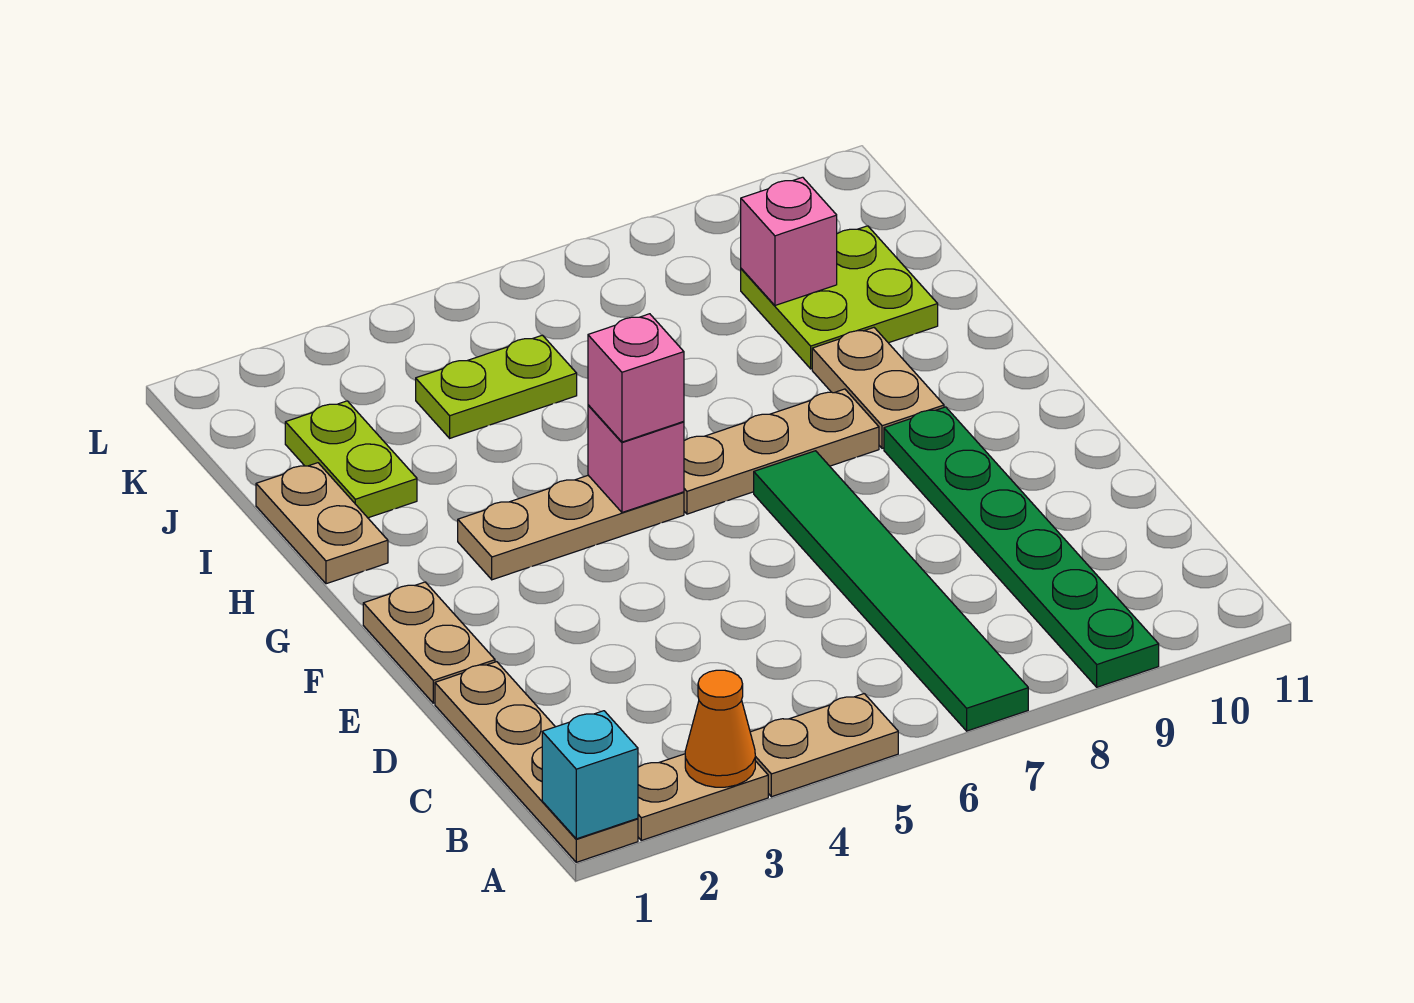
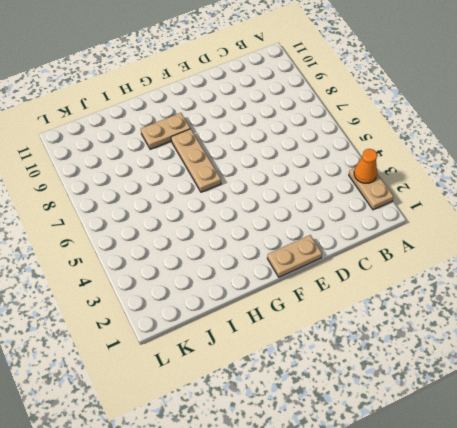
none -> tan plate A1:D1 level 1
none -> tan plate A4:A5 level 1
none -> green tile A7:F7 level 1

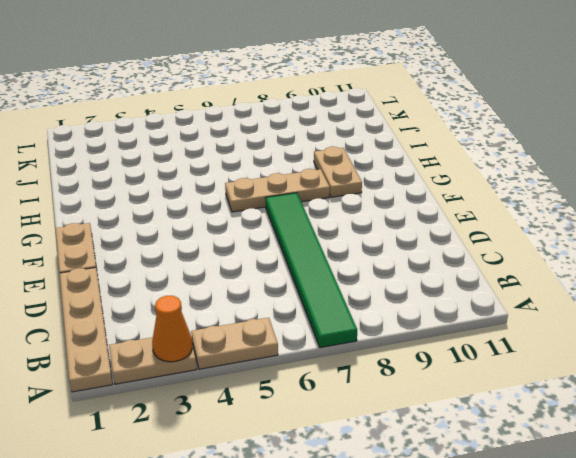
none -> green plate A9:F9 level 1
none -> tan plate G3:G5 level 1
none -> tan plate H1:I1 level 1

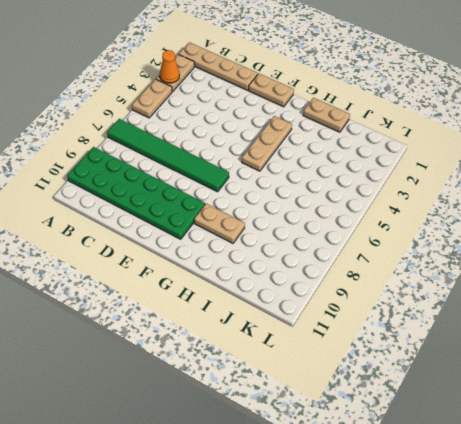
green plate A9:F10 level 1 -> green plate A9:F9 level 1
none -> tan plate G6:G8 level 1
none -> lime plate I2:J2 level 1
none -> lime plate I9:J10 level 1

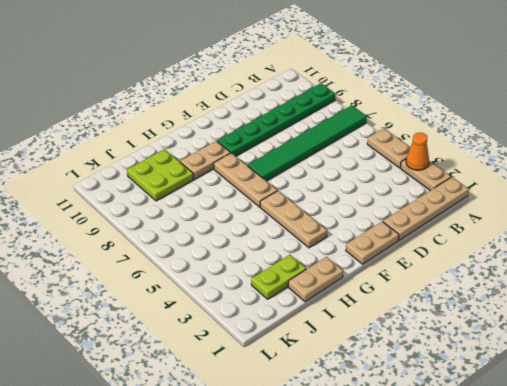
none -> lime plate J4:J5 level 1
none -> cyan brick A1 level 2
none -> pink brick G5 level 2

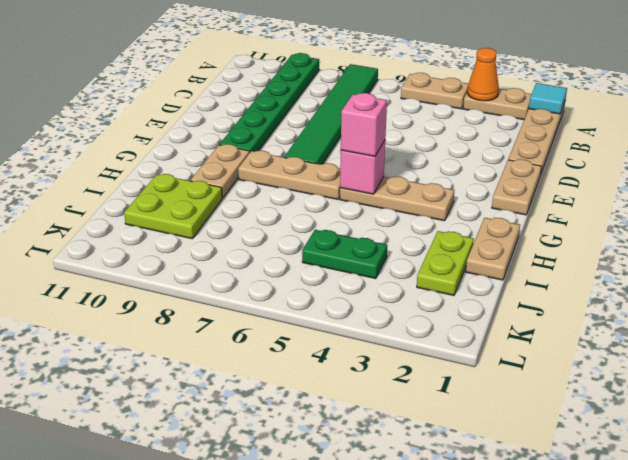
cyan tile A1 level 2 -> cyan brick A1 level 2
green plate J4:J5 level 1 -> lime plate J4:J5 level 1
none -> pink brick J9 level 2

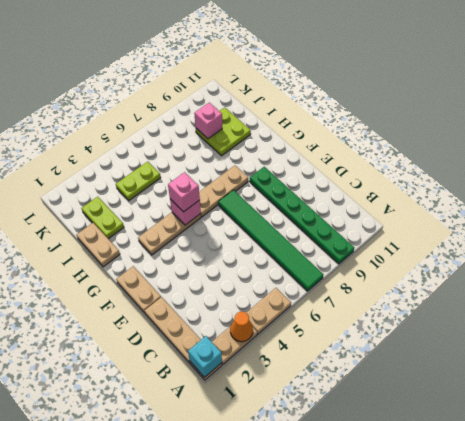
none -> tan plate G9:H9 level 1

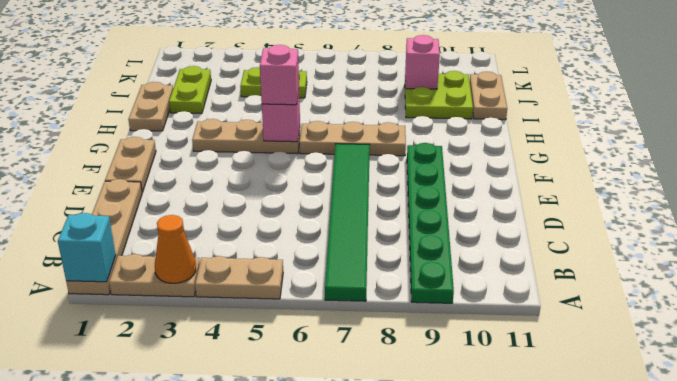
tan plate I11:J11 level 1 -> tan plate G9:H9 level 1

